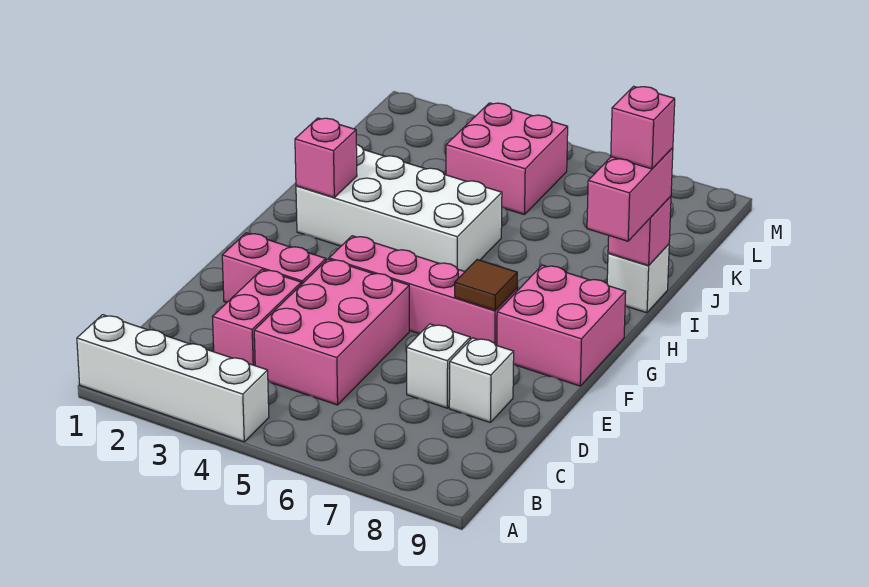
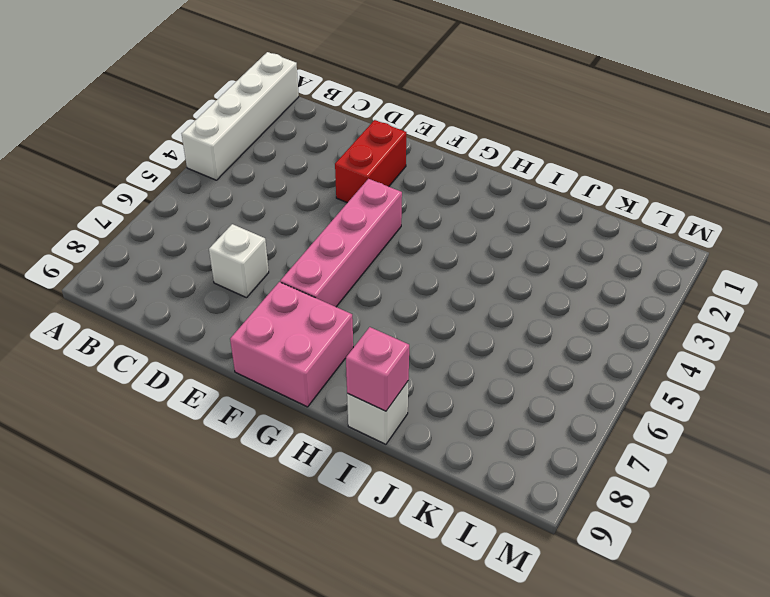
red brick E2:E3 level 1 -> pink brick E2:E3 level 1
none -> pink brick C3:D3 level 1
none -> pink brick C4:E5 level 1
none -> white brick D8 level 1

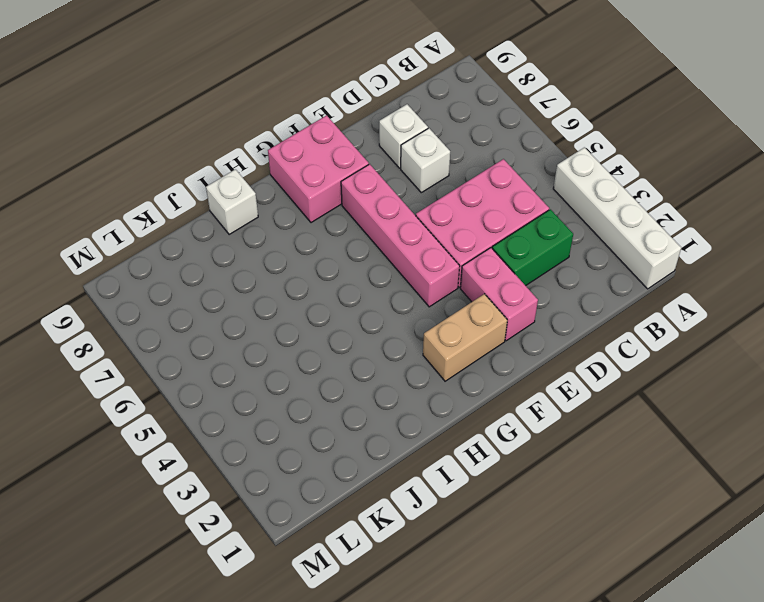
green brick C3:D3 level 1 -> pink brick C3:D3 level 1
tan brick F2:G2 level 1 -> none
none -> white brick H2:I5 level 1
none -> pink brick K4:L5 level 1
none -> brown tile F7 level 2

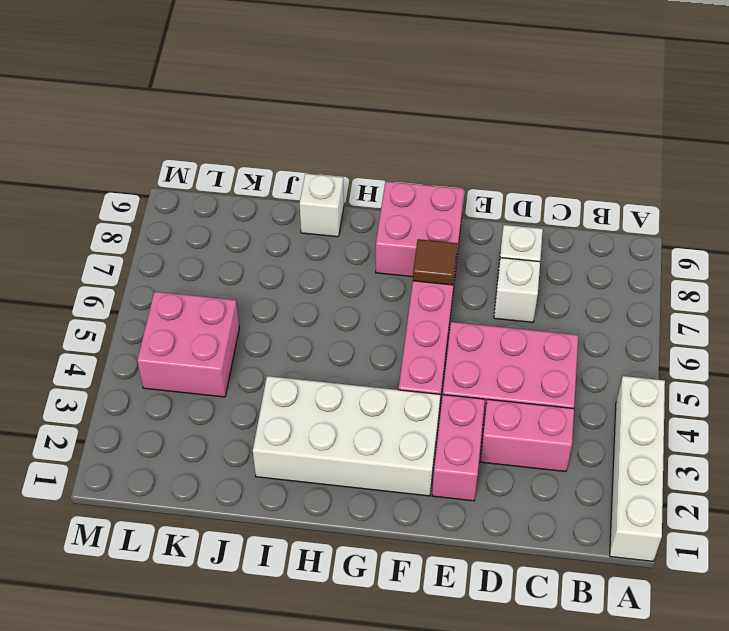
white brick F2:I3 level 1 -> white brick H2:I5 level 1
none -> pink brick H2 level 2
none -> pink brick I9 level 2
none -> pink brick H9:I9 level 3

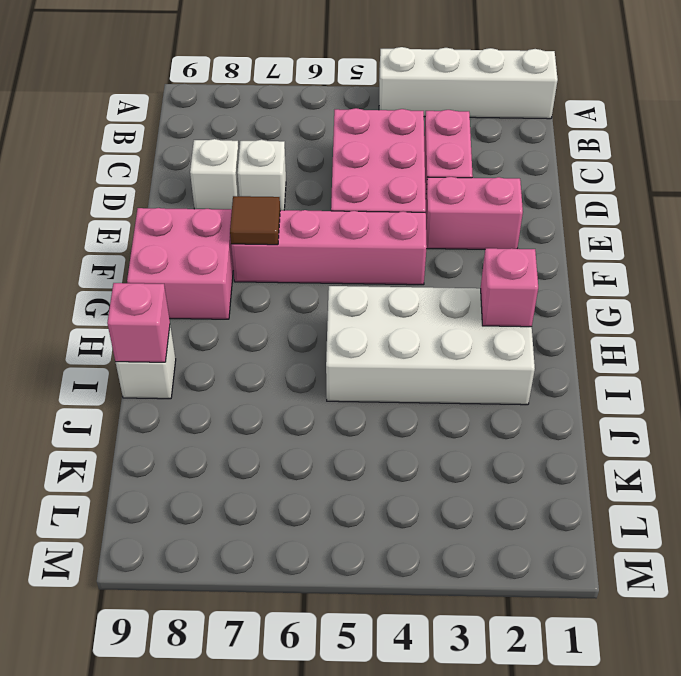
none -> pink brick K4:L5 level 1
none -> pink brick H9:I9 level 3
none -> pink brick I9 level 4

